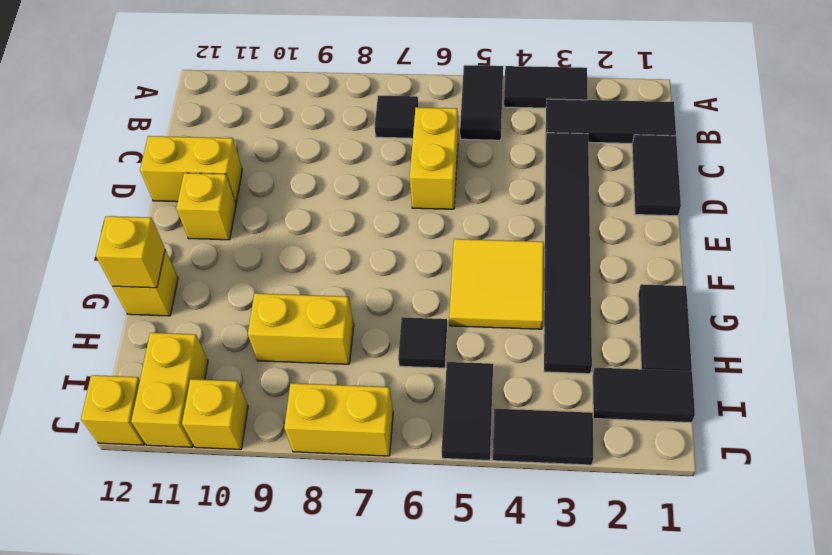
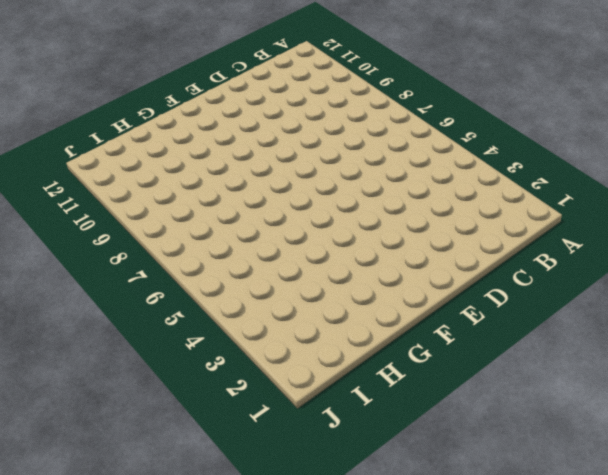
none -> black tile A3:A4 level 1
none -> black tile A5:B5 level 1
none -> black tile B1:B3 level 1

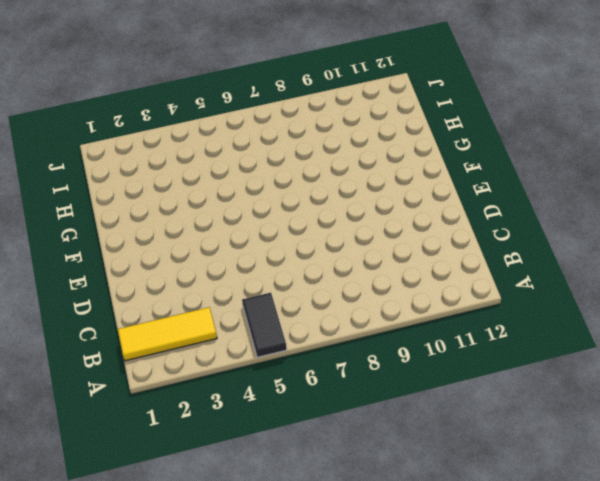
yellow tile B1:B3 level 1 -> black tile B1:B3 level 1
none -> black tile A3:A4 level 1
none -> black tile B7 level 1
none -> black tile C1:D1 level 1

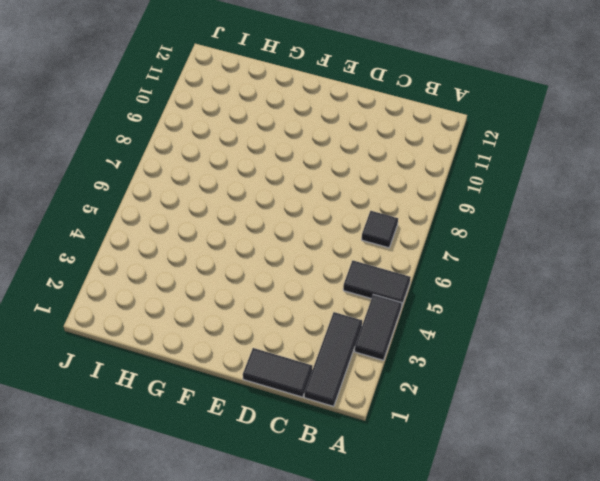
none -> black tile C3:H3 level 1
none -> yellow brick C6:D6 level 1
none -> yellow brick D11:D12 level 1

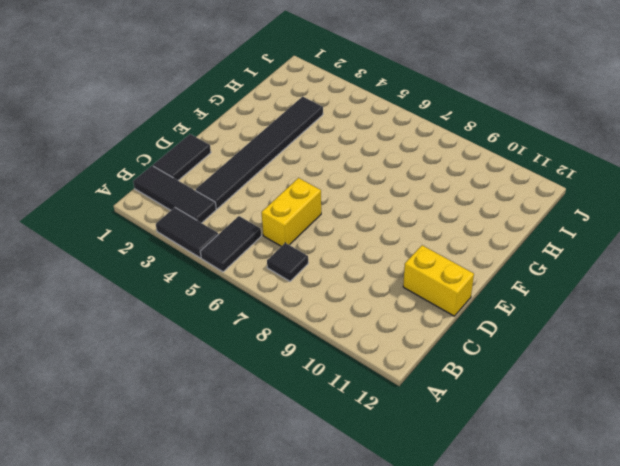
none -> yellow brick E11 level 1
none -> yellow tile F4:G5 level 1
none -> black tile G1:H1 level 1

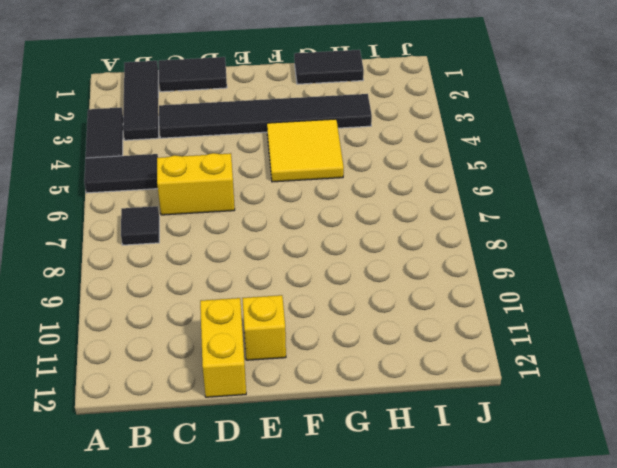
none -> yellow brick G12 level 1
none -> black tile H6 level 1
none -> yellow brick H8:H9 level 1

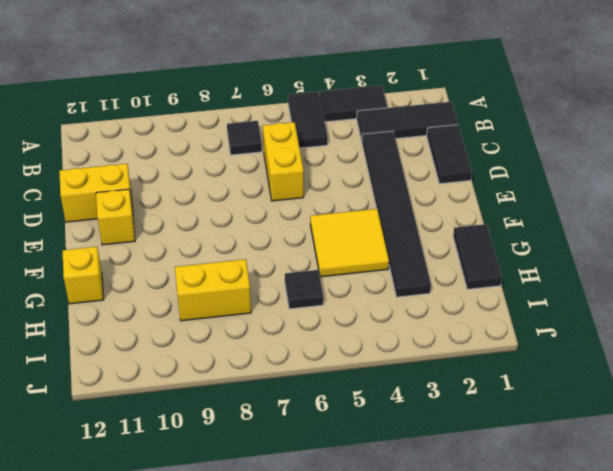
none -> black tile I1:I2 level 1
none -> black tile I5:J5 level 1
none -> yellow brick I11:J11 level 1

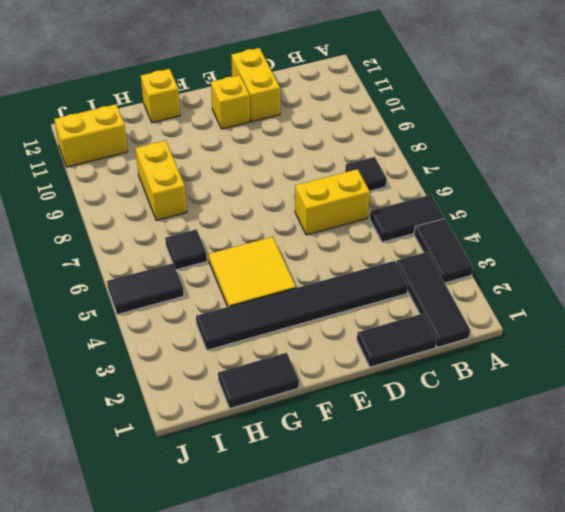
none -> black tile I1:I2 level 1
none -> black tile J3:J4 level 1
none -> yellow brick J7:J8 level 1

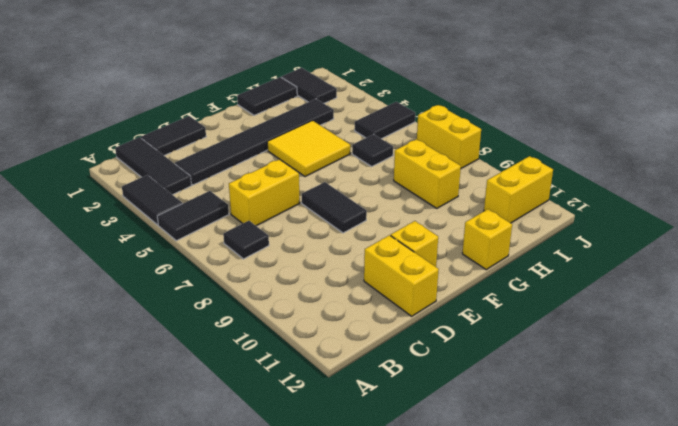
black tile E7:E8 level 1 -> black tile J3:J4 level 1
none -> yellow brick J10 level 1
none -> yellow brick J12 level 1
none -> yellow brick G12 level 2

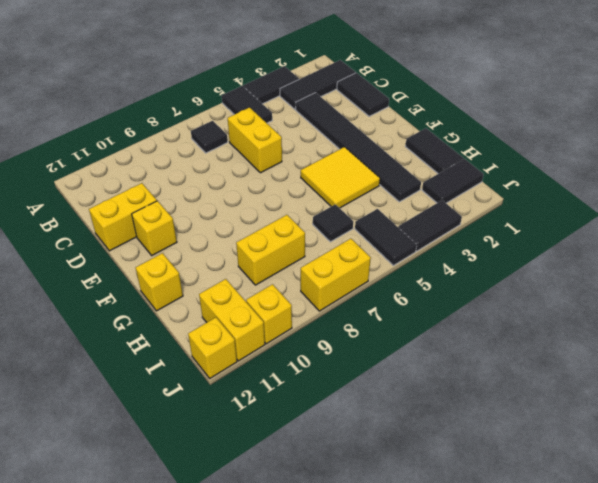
none -> yellow brick G12 level 2

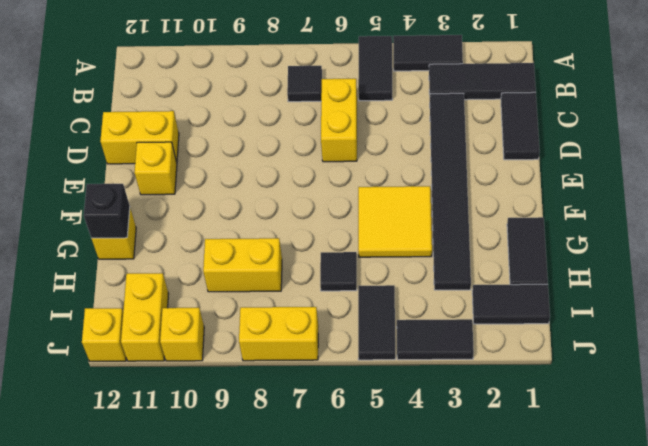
black brick G12 level 2 -> yellow brick G12 level 2

